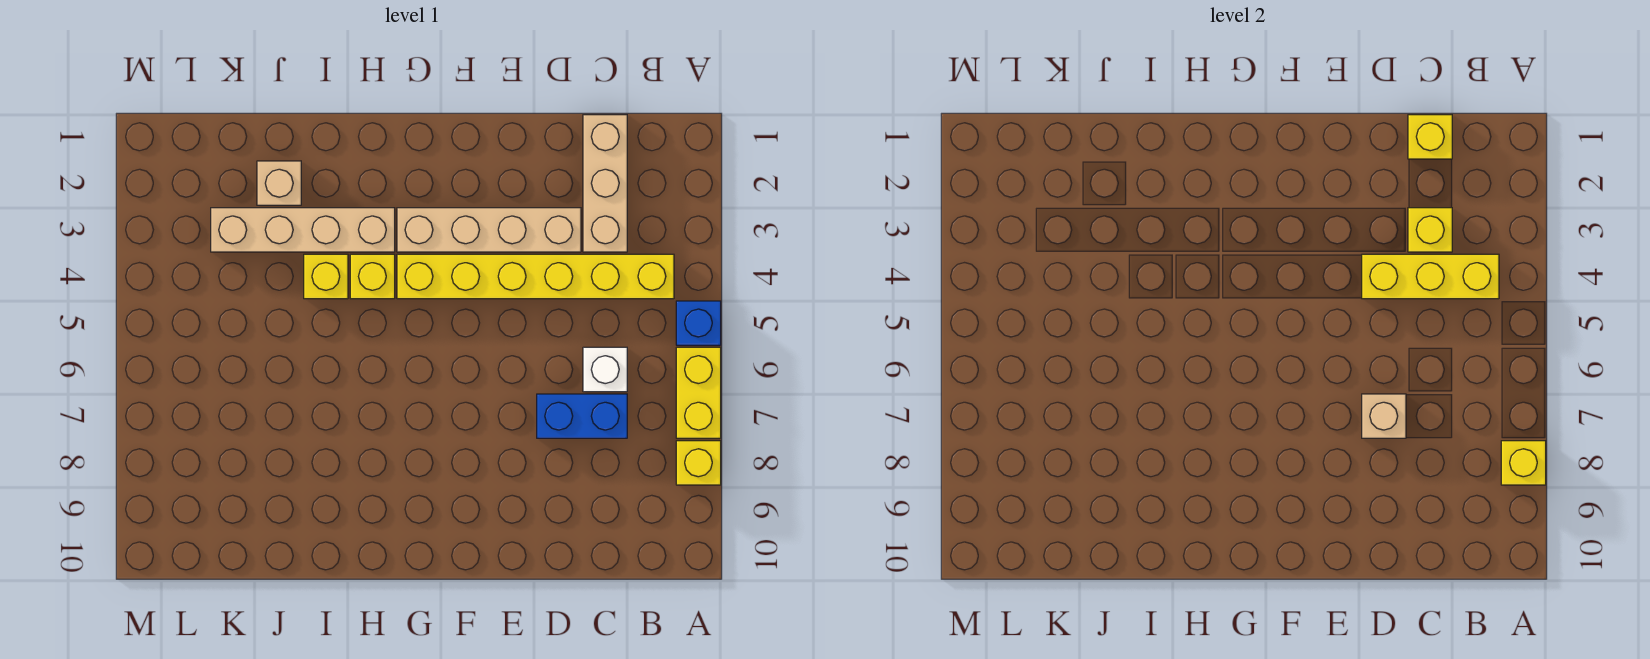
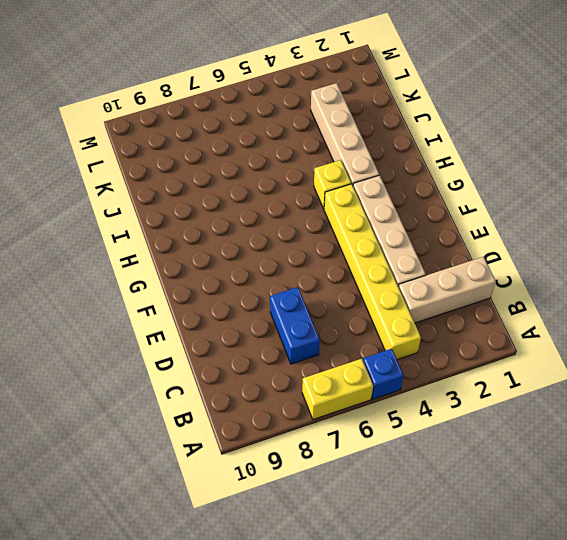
none -> yellow brick A8 level 1
none -> white brick C6 level 1
none -> yellow brick I4 level 1

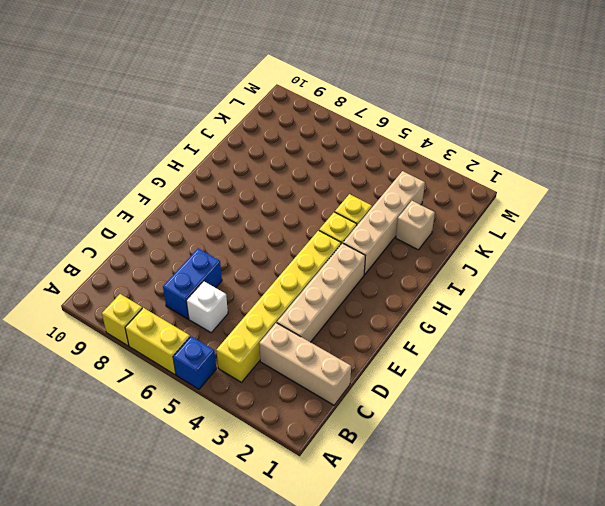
none -> yellow brick A8 level 2
none -> yellow brick B4:D4 level 2
none -> yellow brick C1 level 2

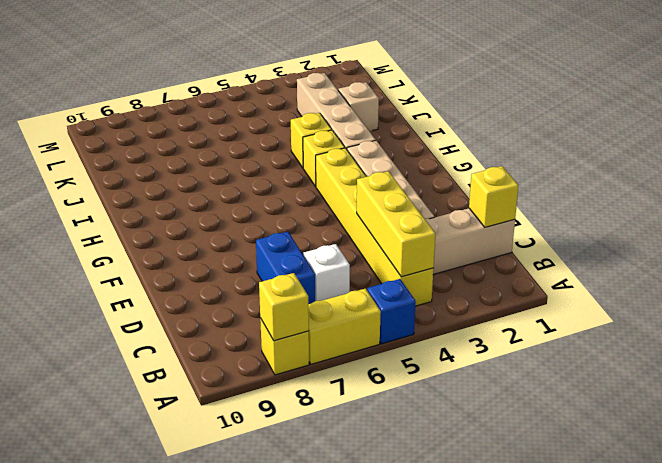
none -> yellow brick C3 level 2
none -> tan brick D7 level 2

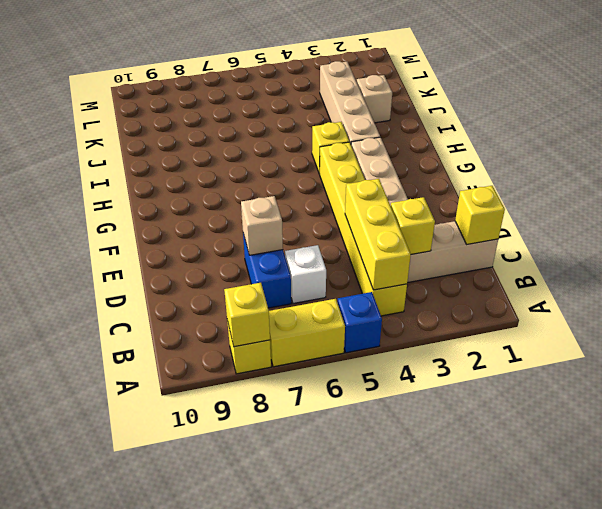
none -> yellow brick I4 level 1

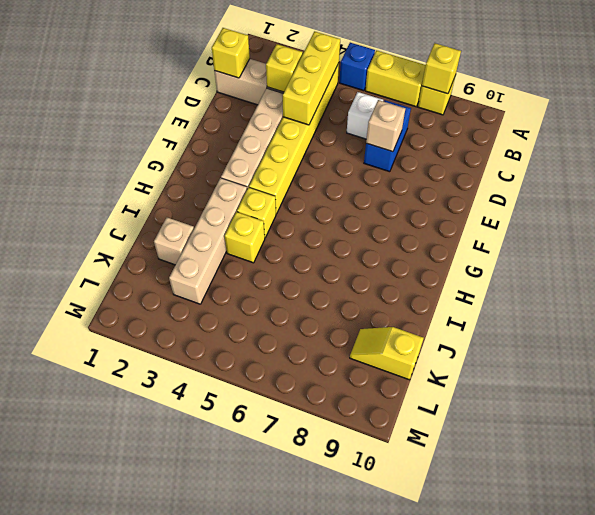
yellow slope K9:K10 level 1 top 10 -> none

